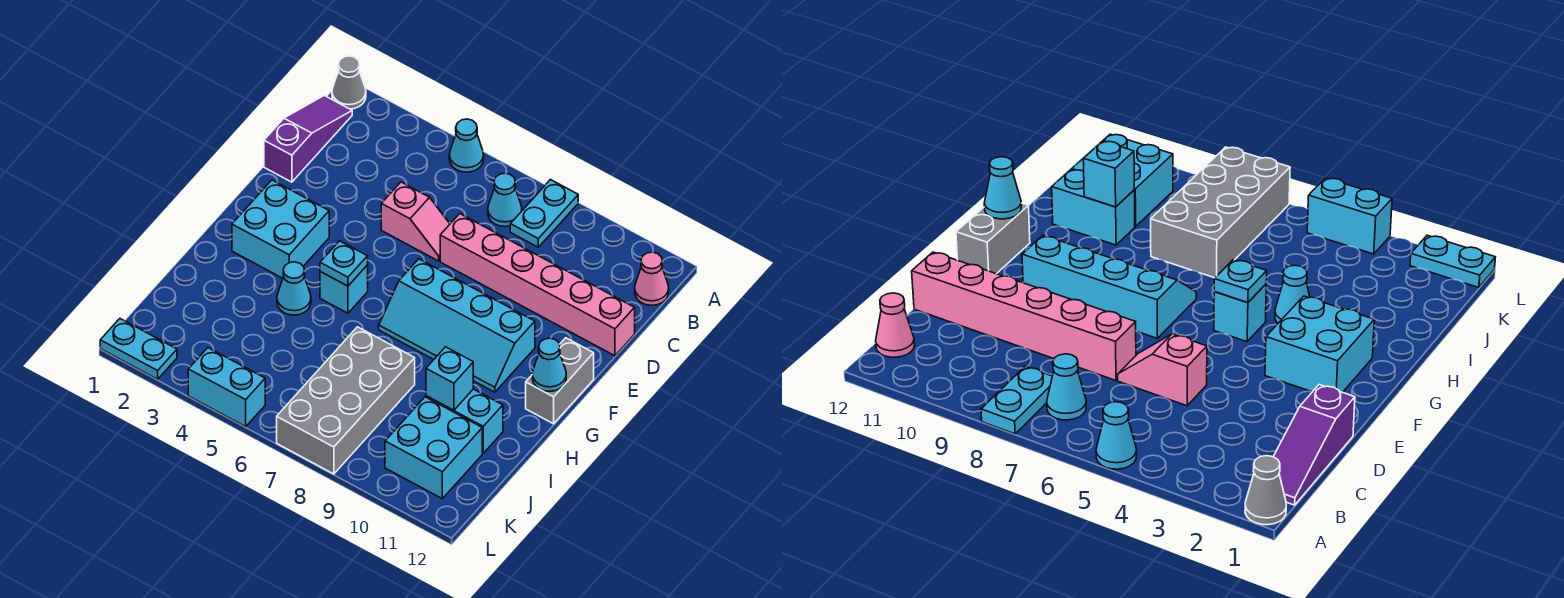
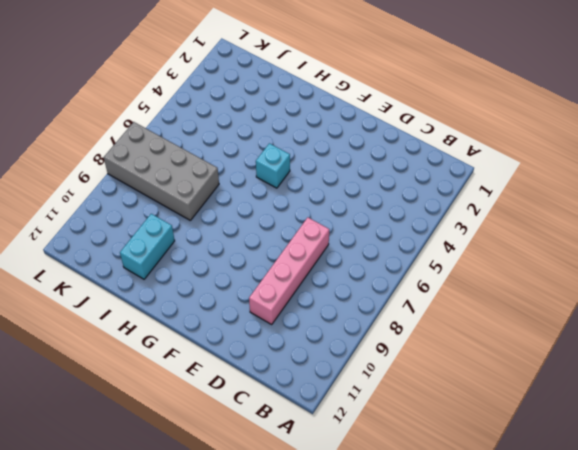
pink brick D7:D10 level 1 -> pink brick D7:D12 level 1
none -> grey cone A1 level 1
none -> cyan cone A5 level 1
none -> cyan plate A8:B8 level 1

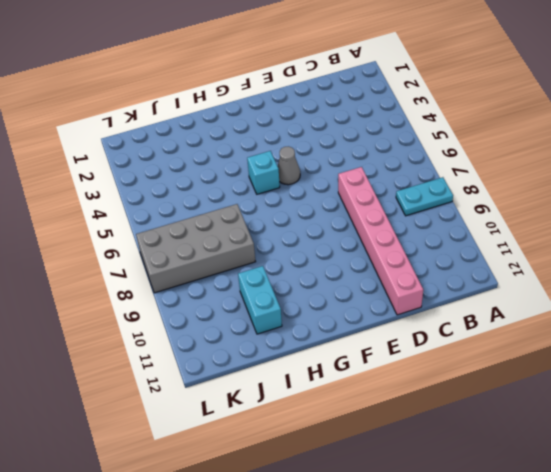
grey cone F5 level 1 -> grey cone A1 level 1
none -> cyan cone A5 level 1
none -> purple slope B1:D1 level 1 top D
none -> cyan cone B7 level 1

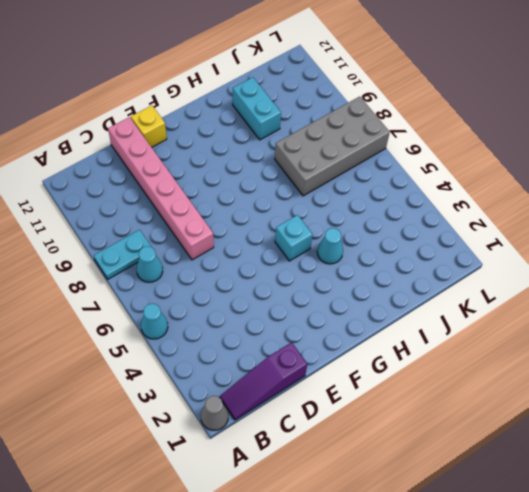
yellow brick E12 level 1 -> none
none -> pink cone B12 level 1
none -> pink slope D5:D6 level 1 top 5
none -> cyan brick F2:G3 level 1

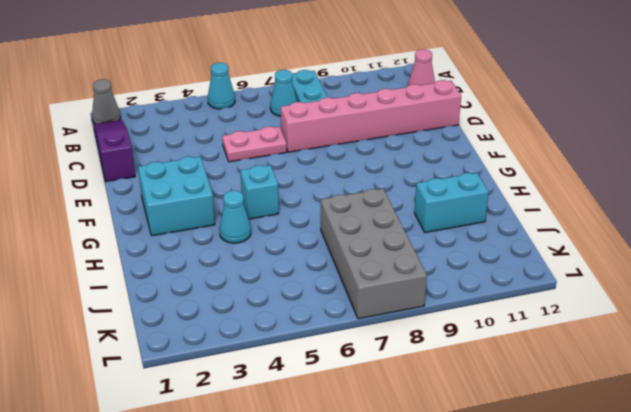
pink plate D5:D6 level 1 -> pink slope D5:D6 level 1 top 5
none -> cyan slope F7:G10 level 1 top F
none -> grey brick F12:G12 level 1
none -> cyan brick J10:K11 level 1

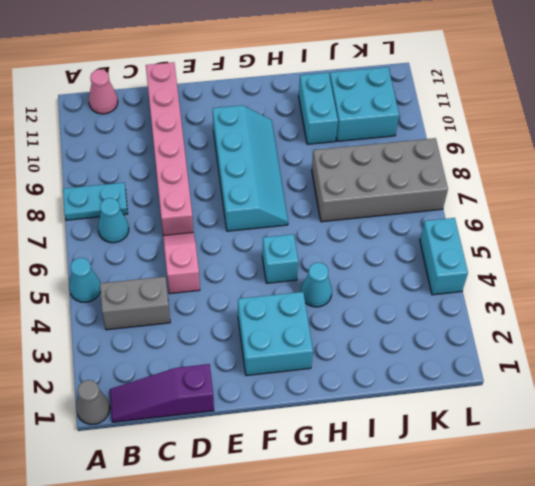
grey brick B4:C4 level 1 -> grey brick F12:G12 level 1
none -> cyan plate L1:L2 level 1
none -> cyan plate G5 level 2
none -> cyan cone G12 level 2

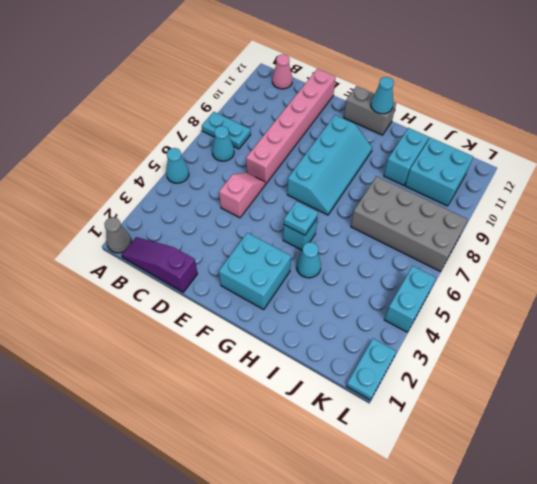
none -> cyan brick I10 level 2

